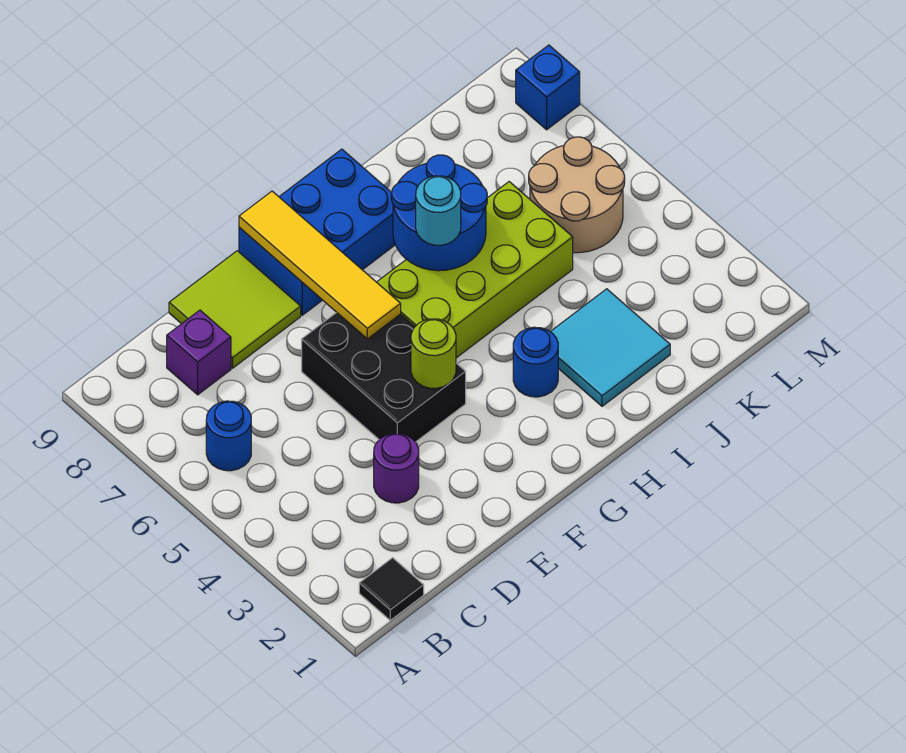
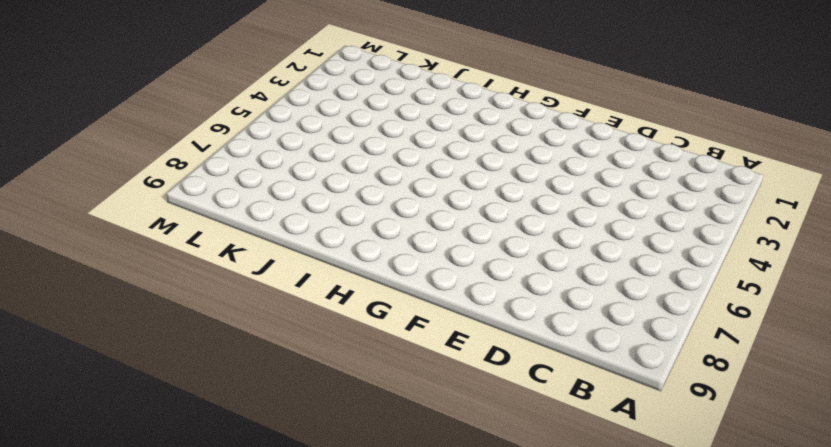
none -> black tile B1 level 1
none -> blue round brick B6 level 1
none -> purple brick C8 level 1

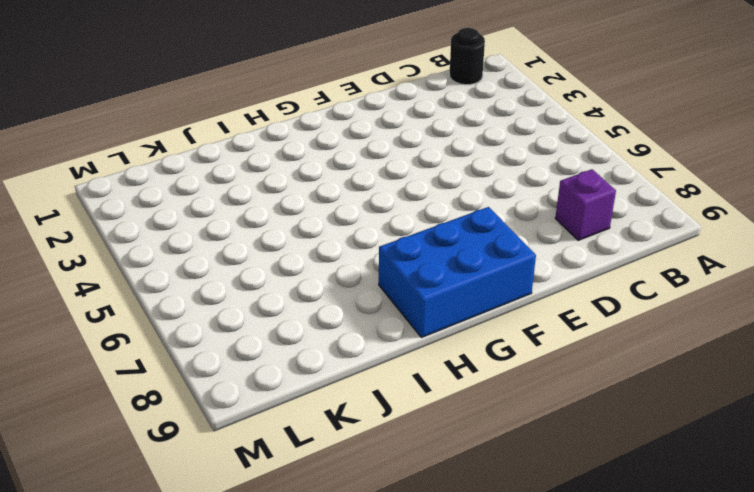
black round brick B1 level 1 -> black tile B1 level 1
none -> blue round brick B6 level 1
none -> purple round brick D3 level 1
none -> lime tile D8:E9 level 1

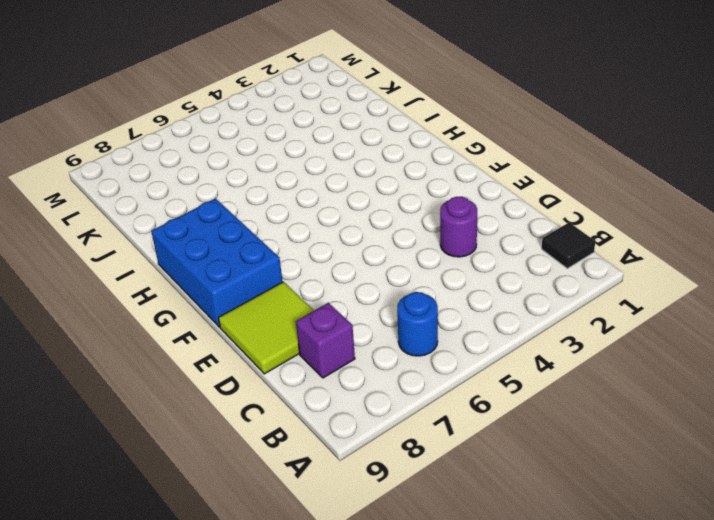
none -> black brick E4:F6 level 1
none -> lime brick G5:J6 level 1
none -> blue round brick H3 level 1

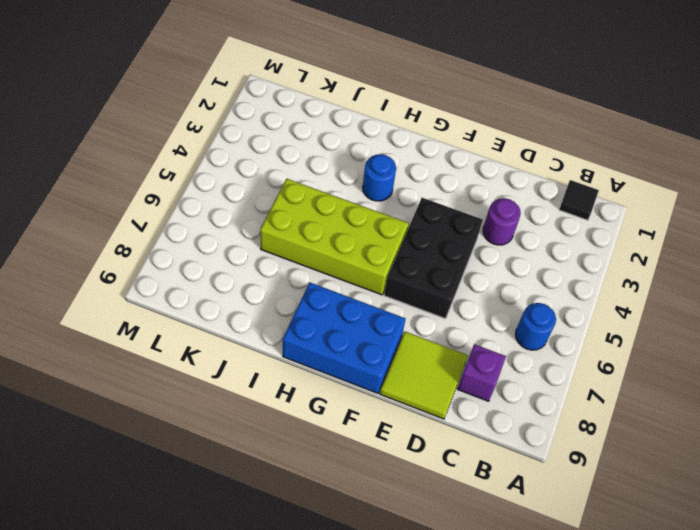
none -> cyan tile I2:J3 level 1
none -> tan round brick K5:L6 level 1
none -> blue brick M8 level 1

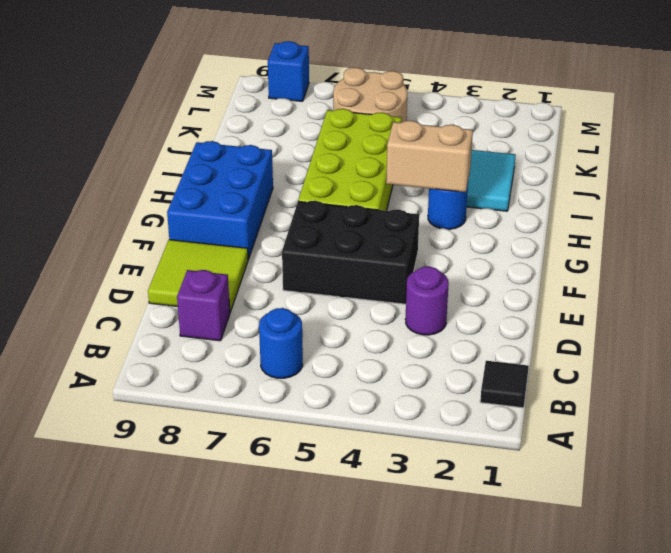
tan brick H3:H4 level 2 -> none
none -> lime round brick F4 level 2
none -> yellow tile F6:F9 level 2
none -> blue round brick H6:I7 level 2

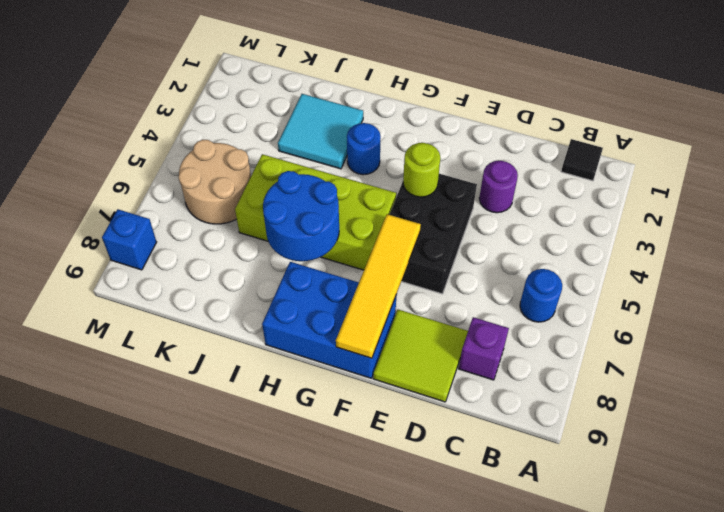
none -> cyan round brick H6 level 3

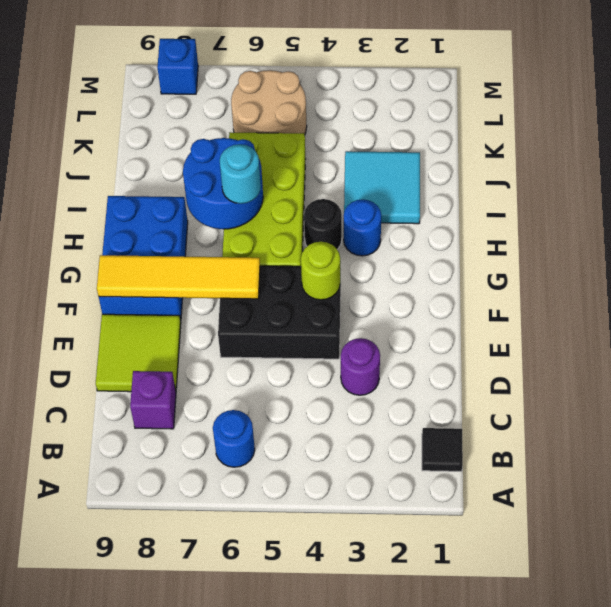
black round brick H4 level 1 -> none

